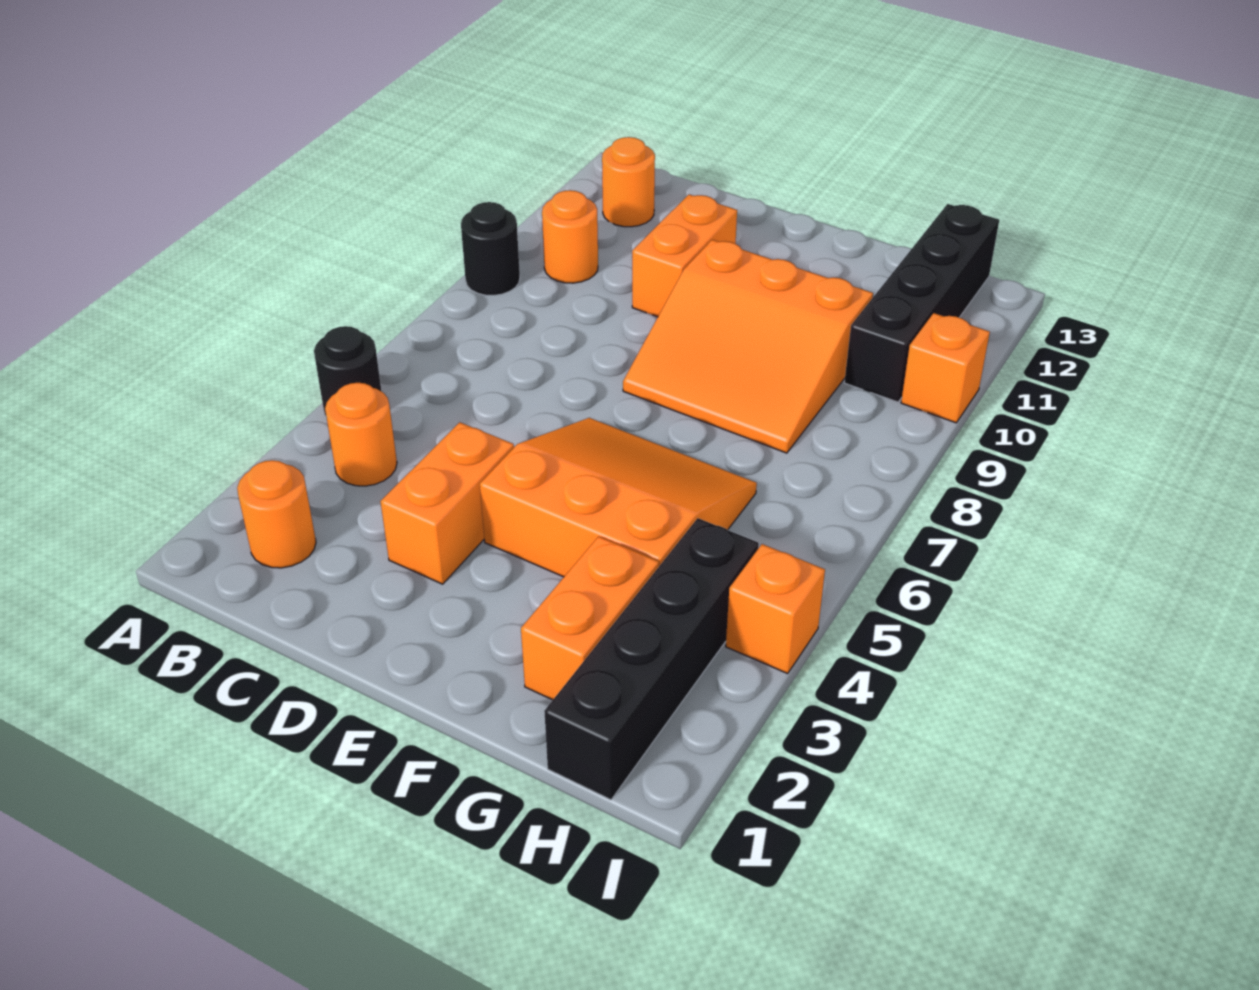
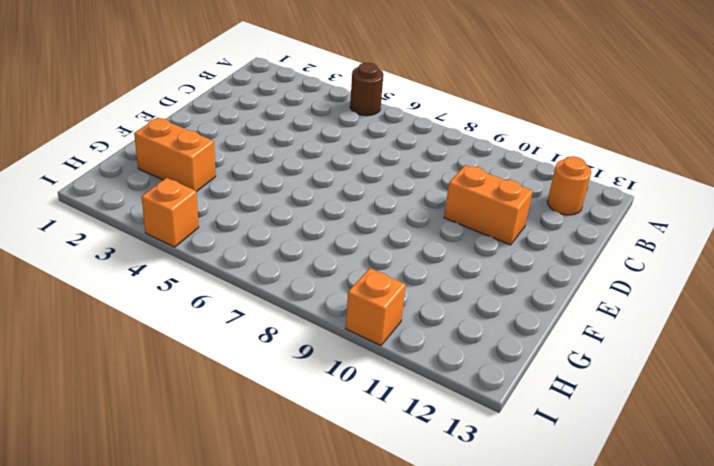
brown round brick A5 level 1 -> black round brick A5 level 1
none -> black round brick A9 level 1
none -> orange round brick B2 level 1
none -> orange round brick B4 level 1

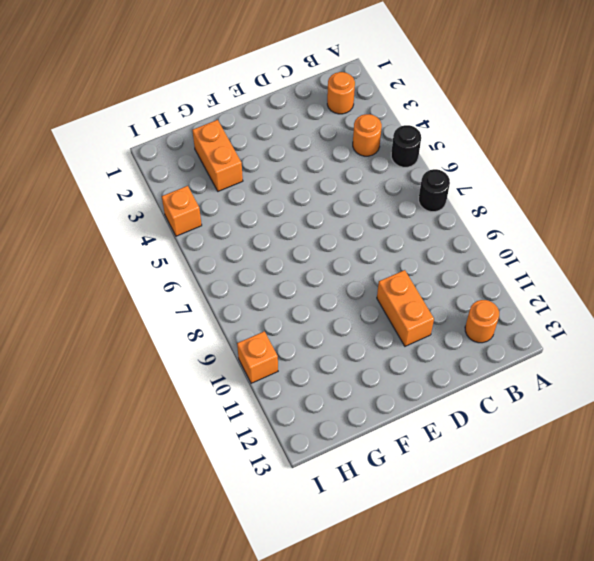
black round brick A7 level 1 -> black round brick A9 level 1
none -> orange round brick B10 level 1
none -> orange brick D3:D4 level 1
none -> orange slope E4:G6 level 1 top 4

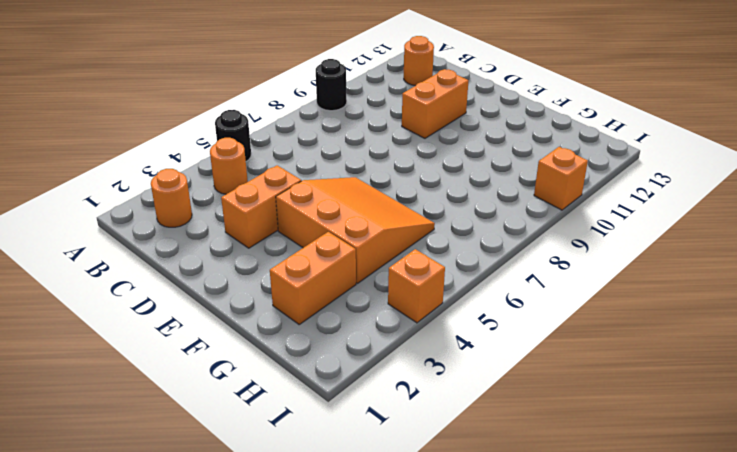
none -> orange round brick B10 level 1
none -> orange slope E8:G10 level 1 top 10
none -> black brick H1:H4 level 1

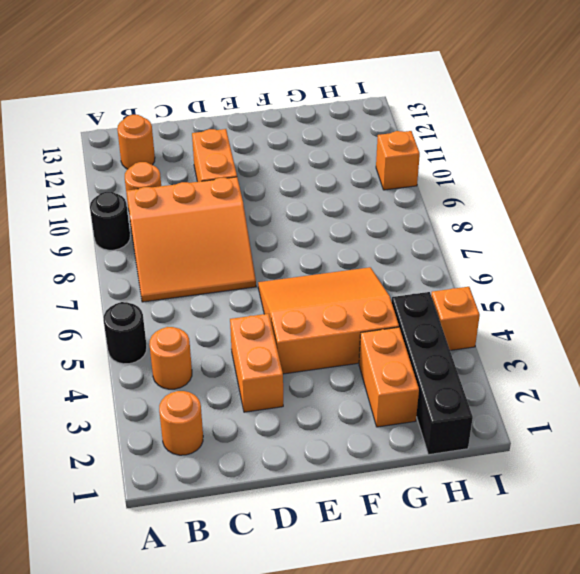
orange slope B7:D9 level 1 top 9 -> orange slope E8:G10 level 1 top 10
none -> black brick H10:H13 level 1

